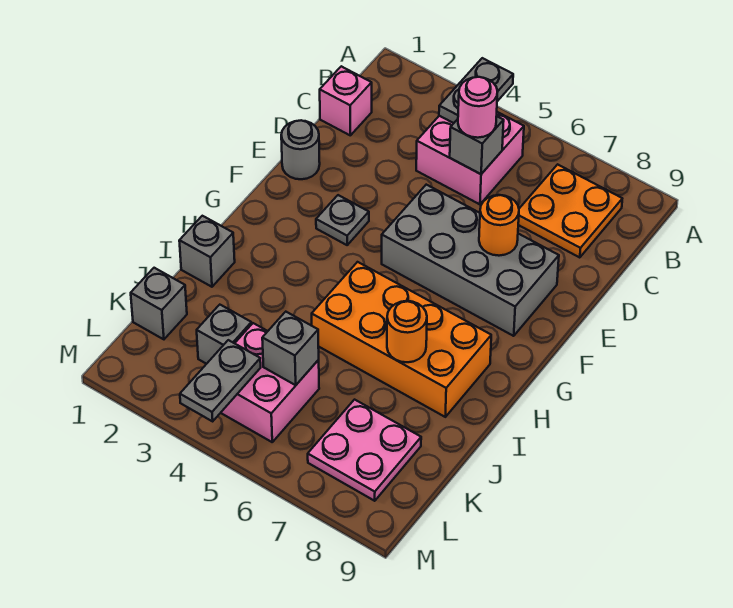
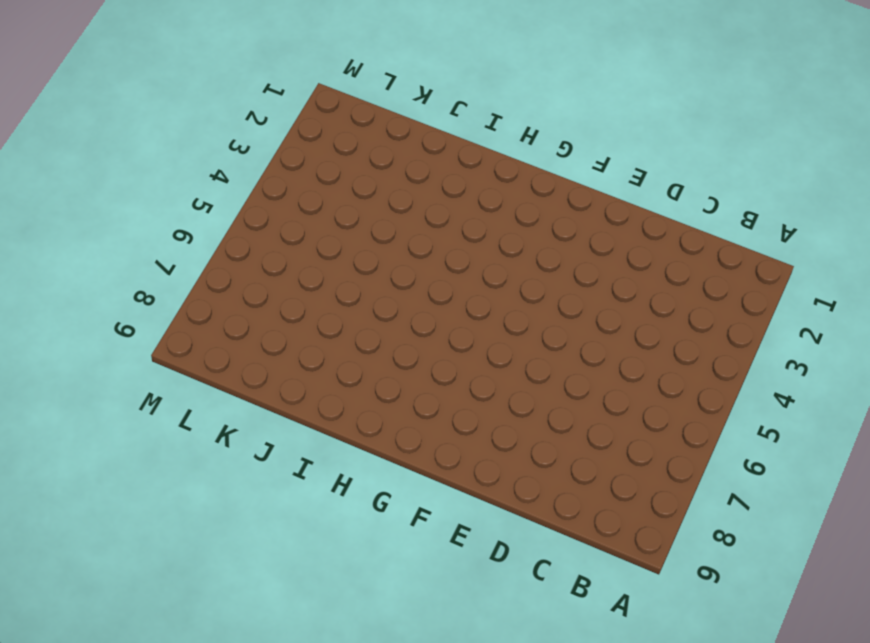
none -> pink brick B4:C5 level 1
none -> orange plate B7:C8 level 1
none -> pink brick C1 level 1

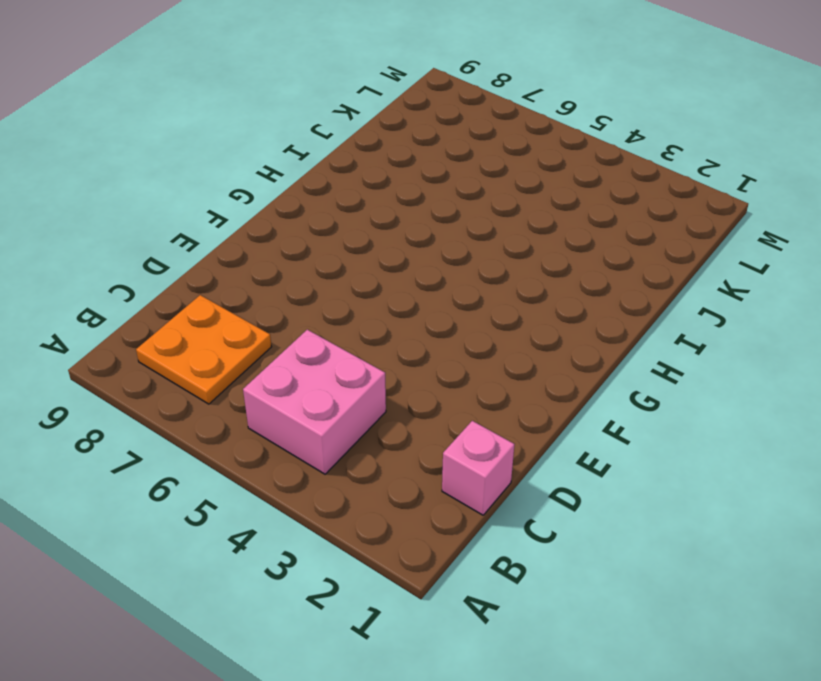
none -> grey round brick E1 level 1
none -> grey brick E5:F8 level 1
none -> grey plate F3 level 1

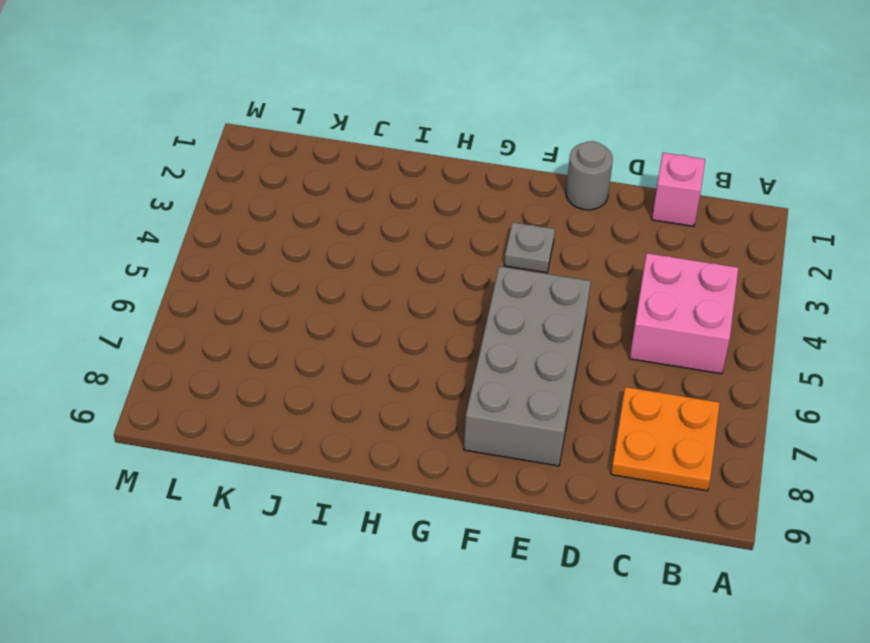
none -> orange brick H5:I8 level 1
none -> grey brick I1 level 1
none -> grey brick K1 level 1

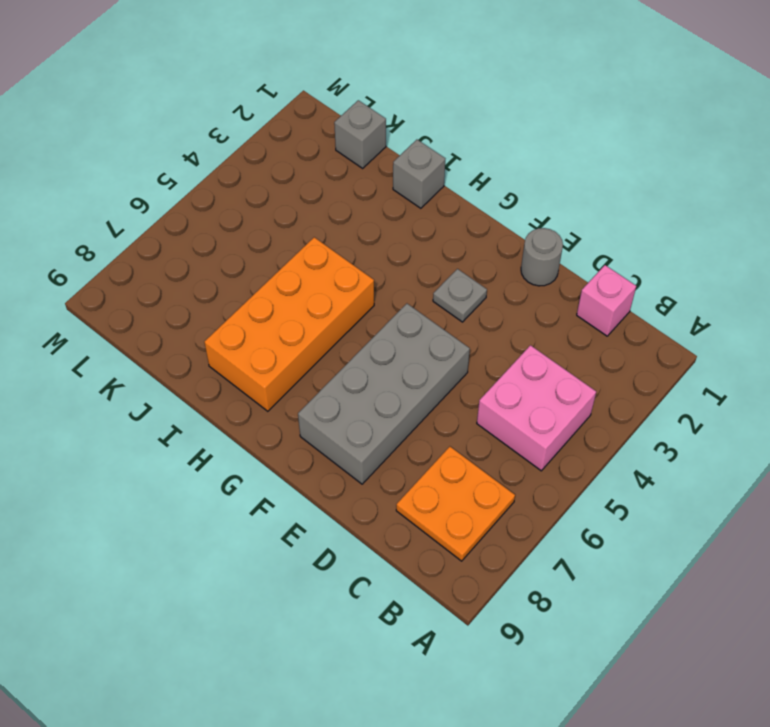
none -> grey brick K3 level 1
none -> pink brick K4:L5 level 1
none -> pink plate K7:L8 level 1

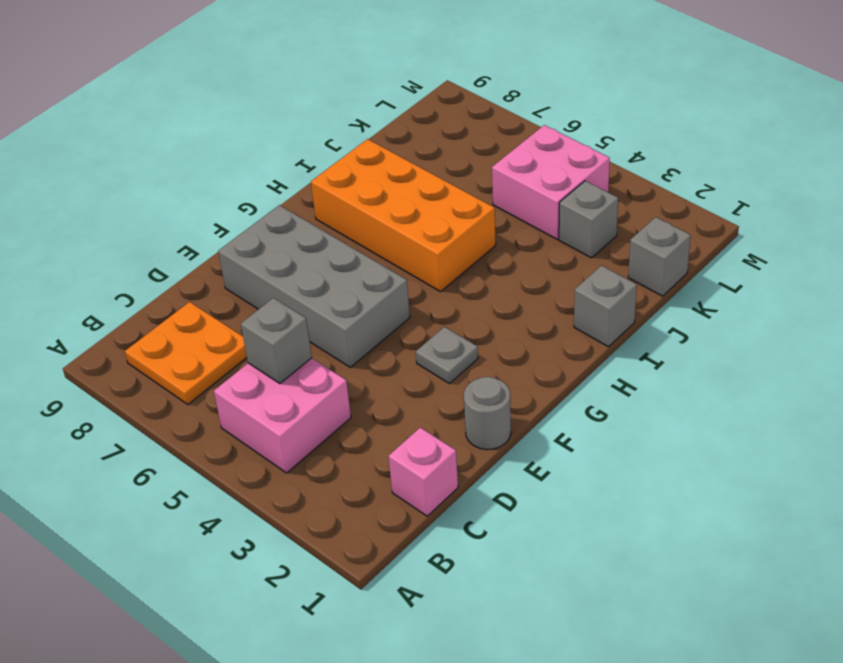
none -> pink plate K7:L8 level 1
none -> grey plate A4:B4 level 2
none -> orange round brick E7 level 2

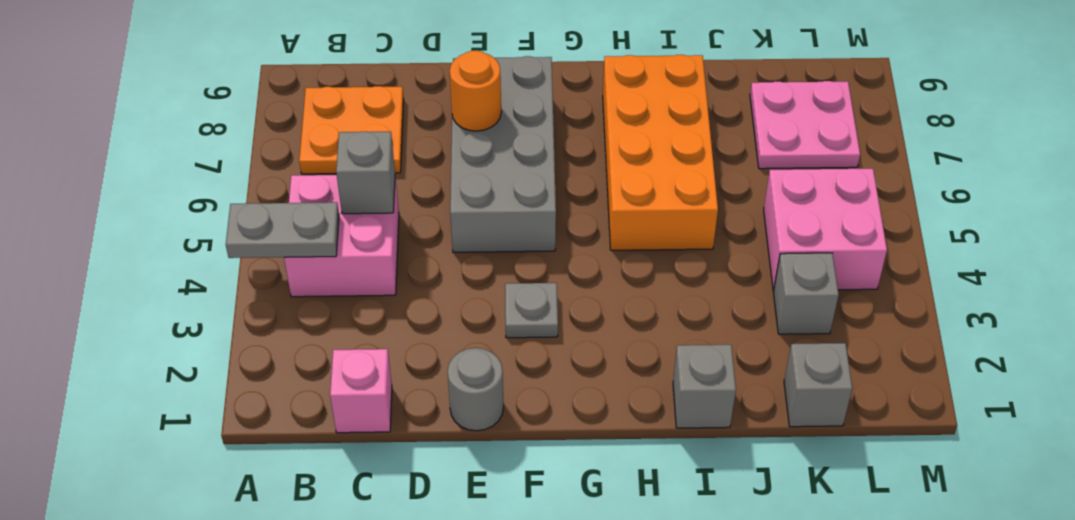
none -> orange round brick I7 level 2
none -> grey brick K5 level 2
none -> grey plate L4:M4 level 2

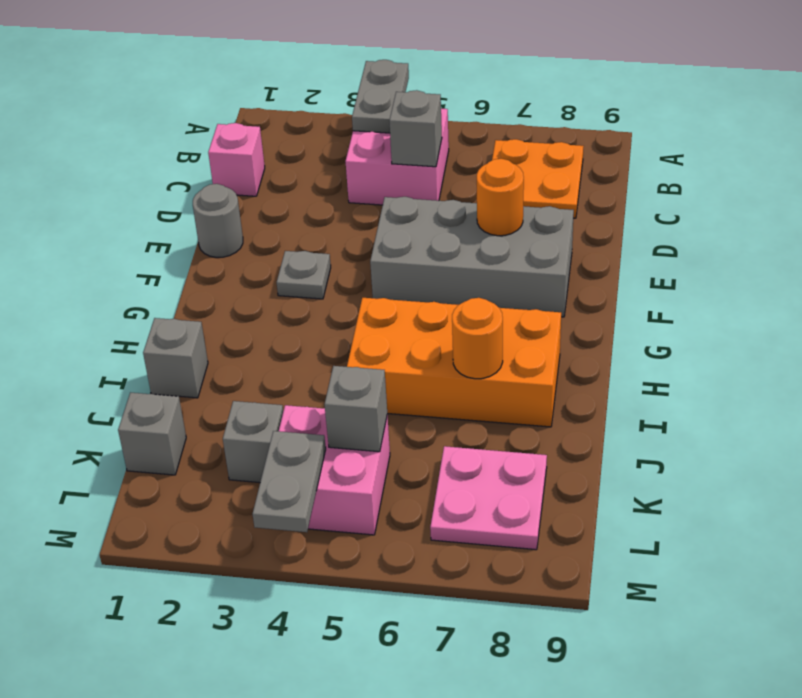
none -> pink round brick C5 level 3

